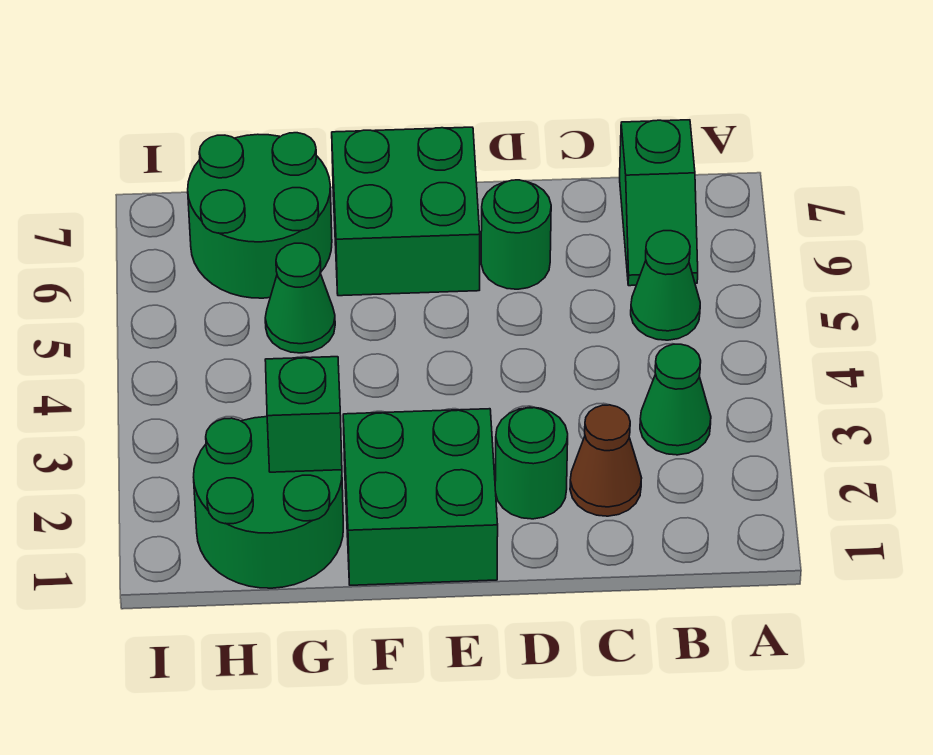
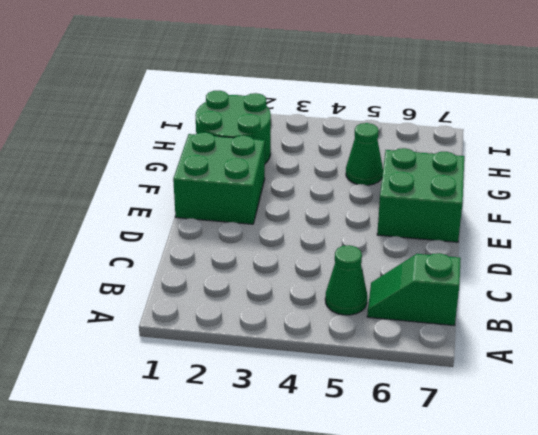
none -> green cone B3 level 1
none -> brown cone C2 level 1
none -> green round brick D2 level 1

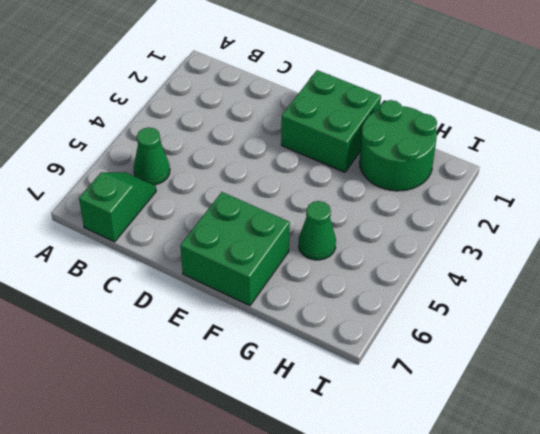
none -> green cone B3 level 1
none -> brown cone C2 level 1
none -> green round brick D2 level 1

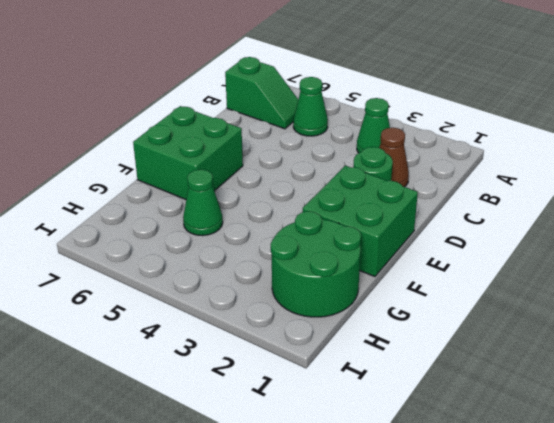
none -> green round brick D6 level 1
none -> green round brick G6:H7 level 1
none -> green brick G2 level 2

